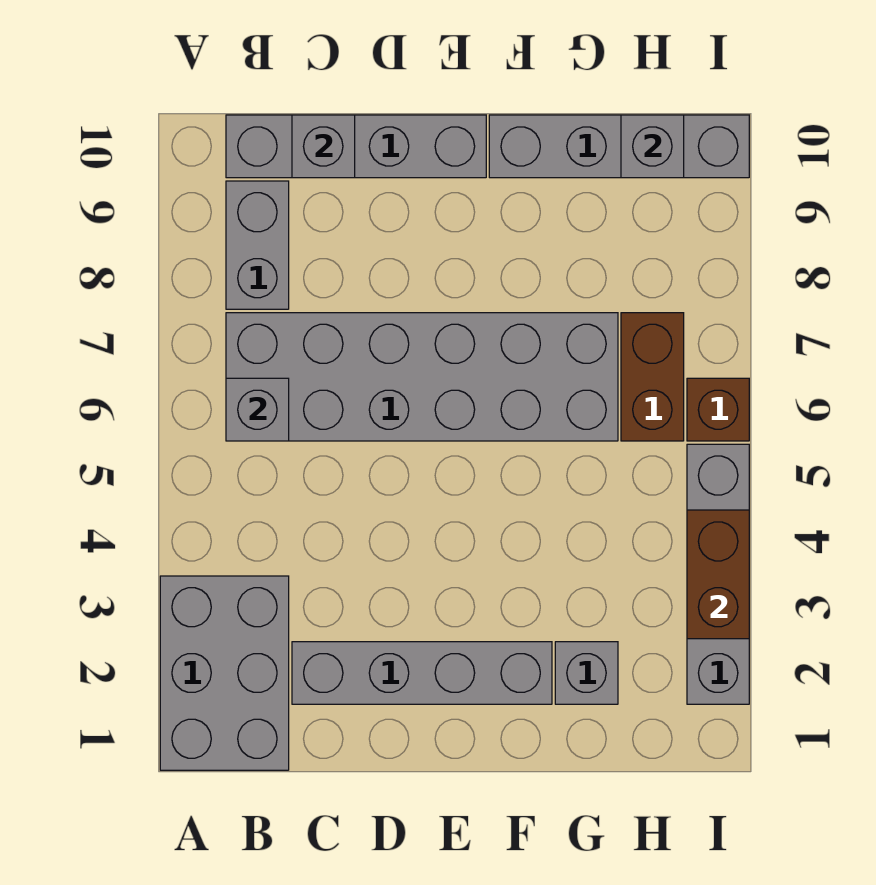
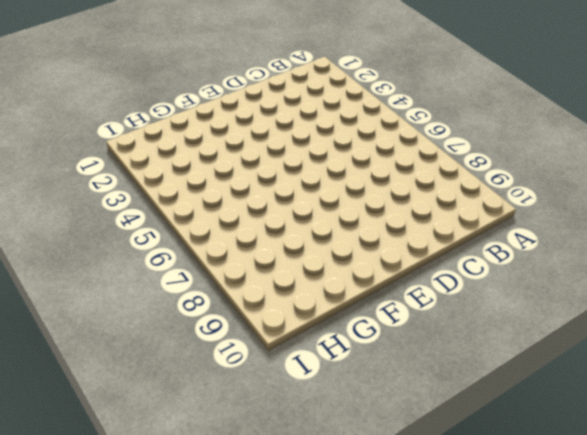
none -> grey brick A1:B3 level 1
none -> grey brick B6:G7 level 1
none -> grey brick B8:B9 level 1

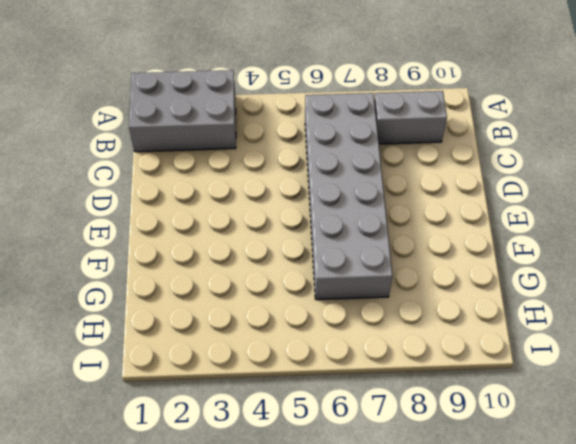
none -> grey brick B10:E10 level 1
none -> grey brick C2:F2 level 1
none -> grey brick F10:I10 level 1

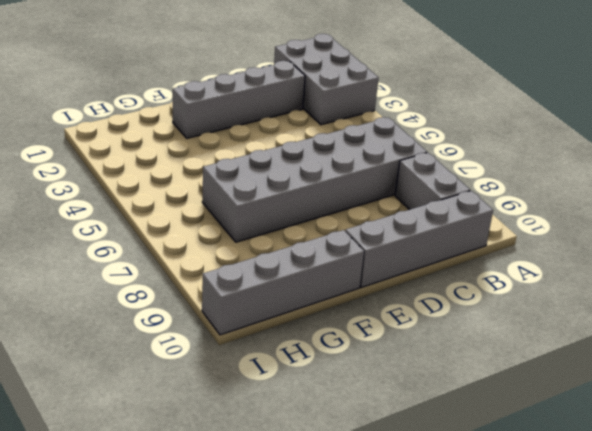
none -> grey brick G2 level 1
none -> brown brick H6:H7 level 1
none -> grey brick I2:I5 level 1

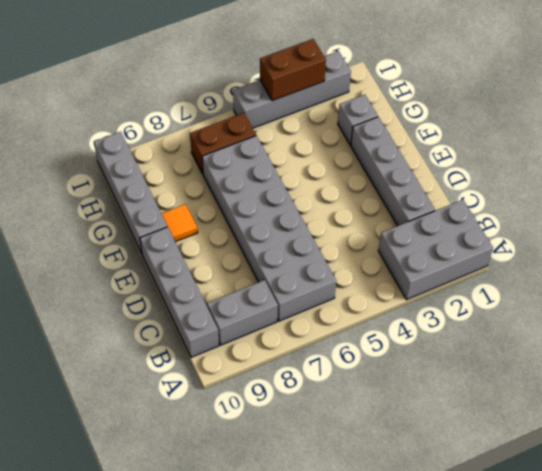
orange tile F9 level 1 -> none
none -> brown brick I6 level 1
none -> grey brick B6 level 2
none -> grey brick C10 level 2

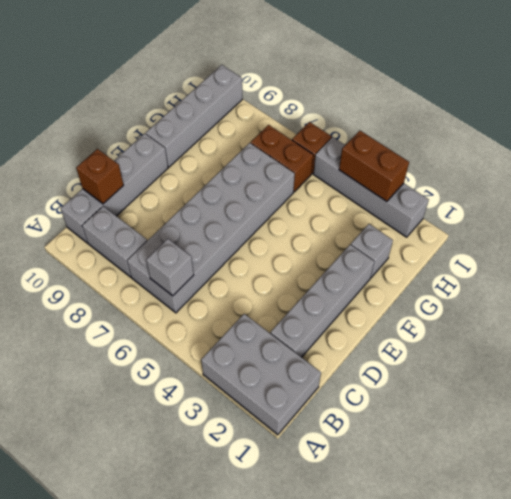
brown brick C10 level 2 -> grey brick C10 level 2
none -> grey brick H10 level 2

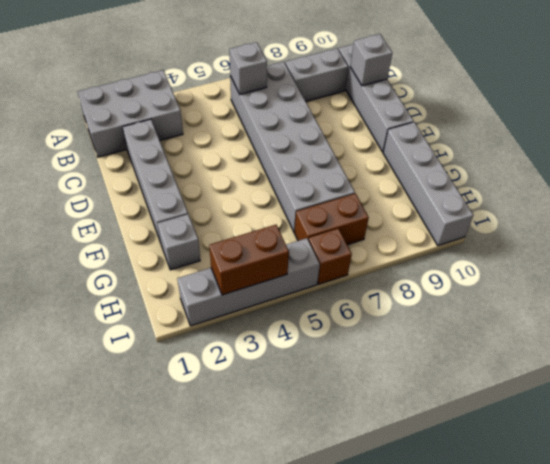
none -> grey brick H10 level 2

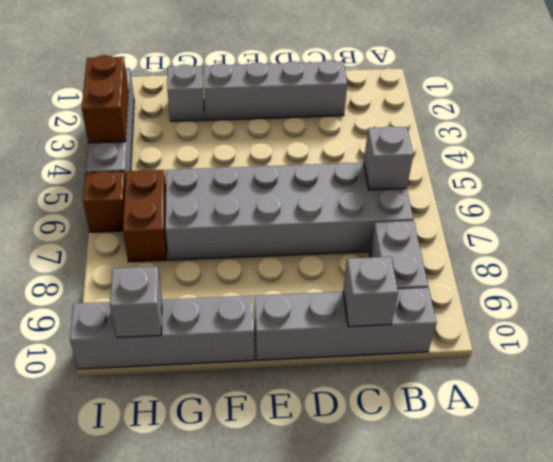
none -> grey brick A1:B3 level 1

